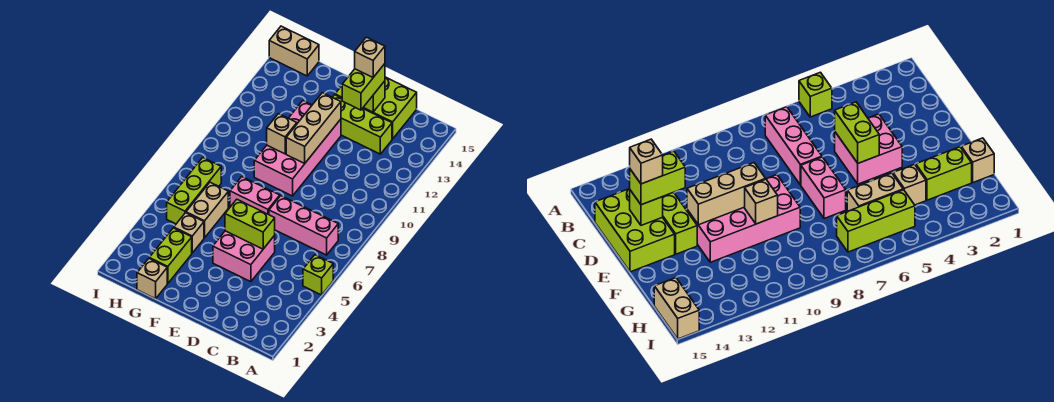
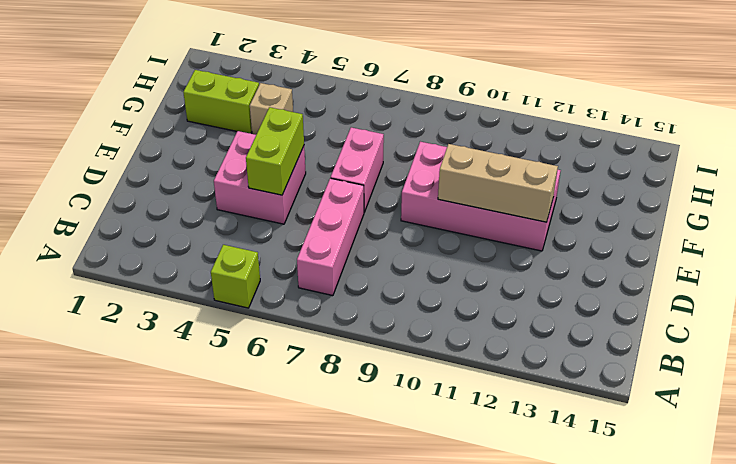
none -> lime brick C13:E13 level 1
none -> lime brick C14:E15 level 1
none -> tan brick G1 level 1

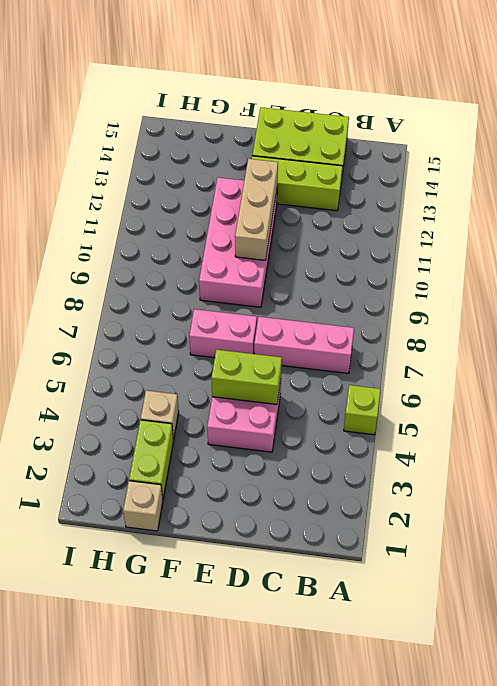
none -> tan brick G5:G6 level 1
none -> lime brick H5:H7 level 1
none -> tan brick H15:I15 level 1

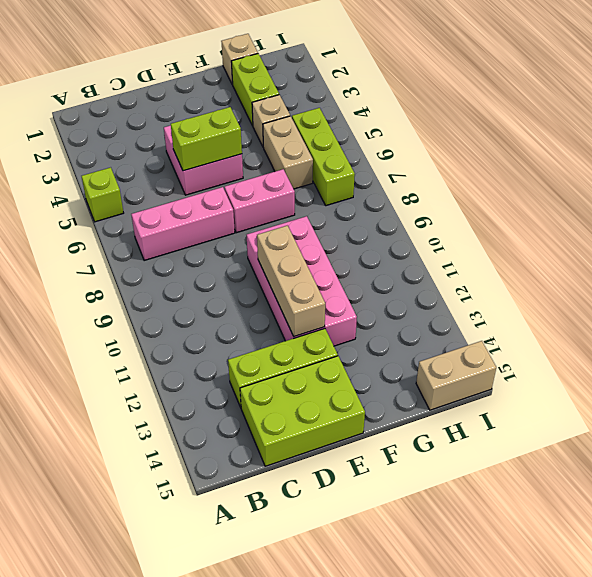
none -> lime brick D14 level 2
none -> tan brick F10 level 2
none -> lime brick D13:D14 level 3

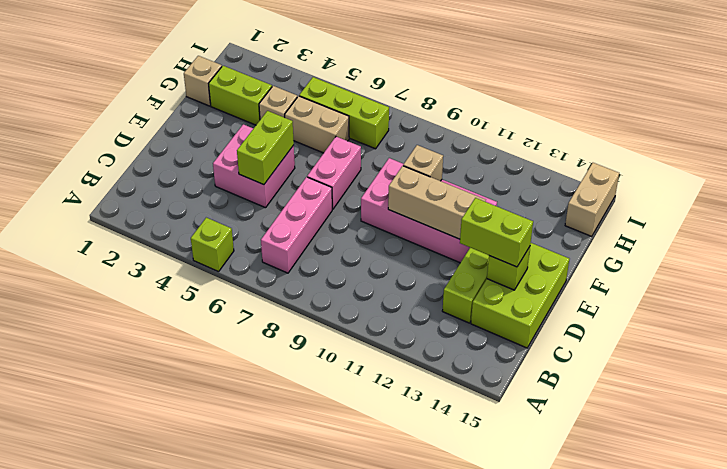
none -> tan brick D14 level 4

